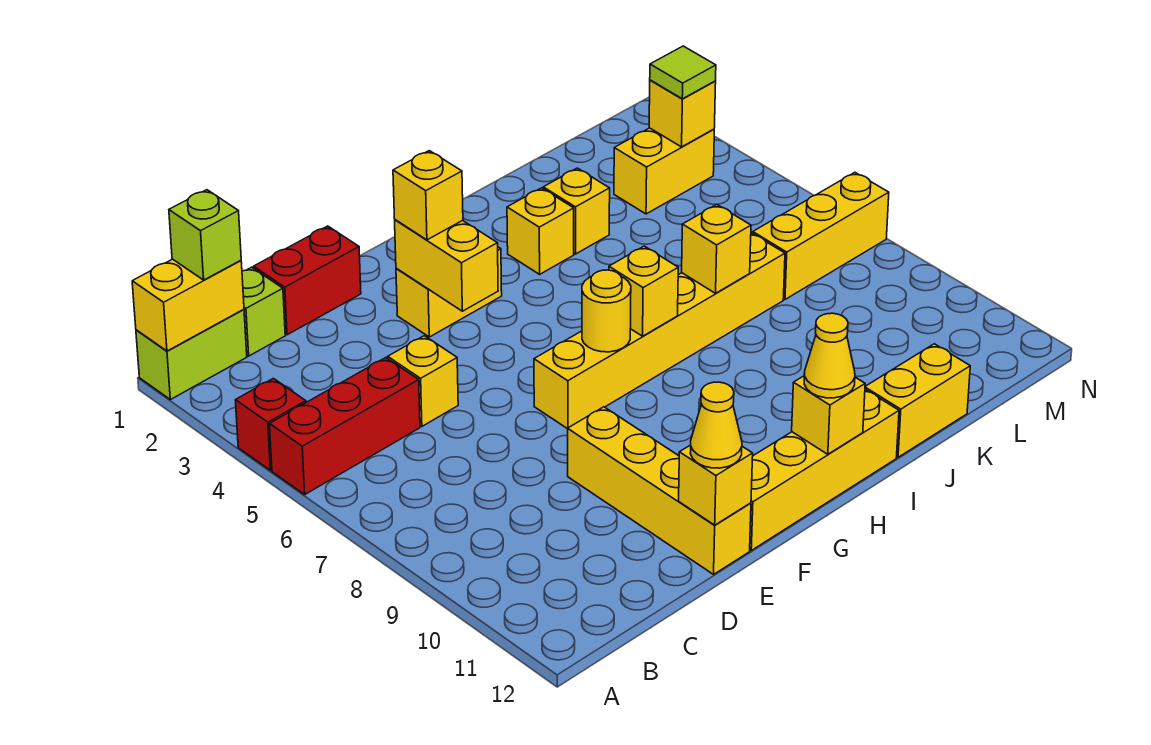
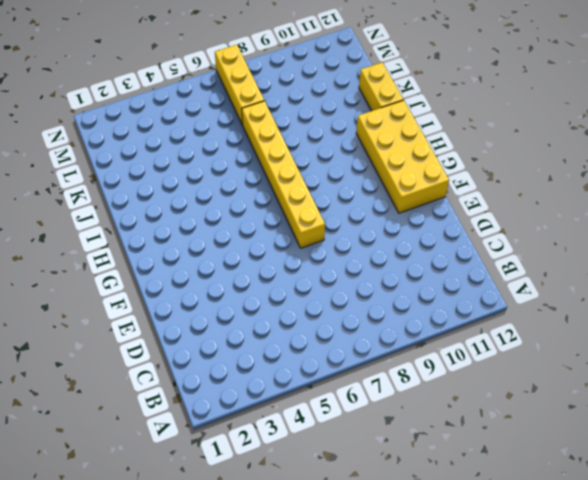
yellow brick F11:I12 level 1 -> yellow brick F12:I12 level 1
none -> lime brick A1:B1 level 1
none -> red brick A4 level 1
none -> red brick A5:C5 level 1

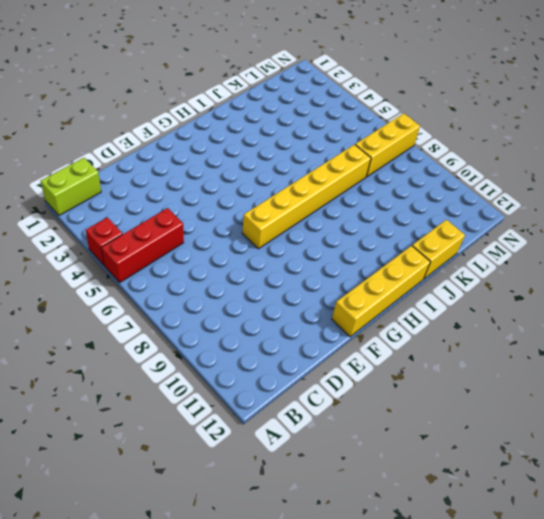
none -> lime brick C1 level 1
none -> red brick D1:E1 level 1
none -> yellow brick D5 level 1

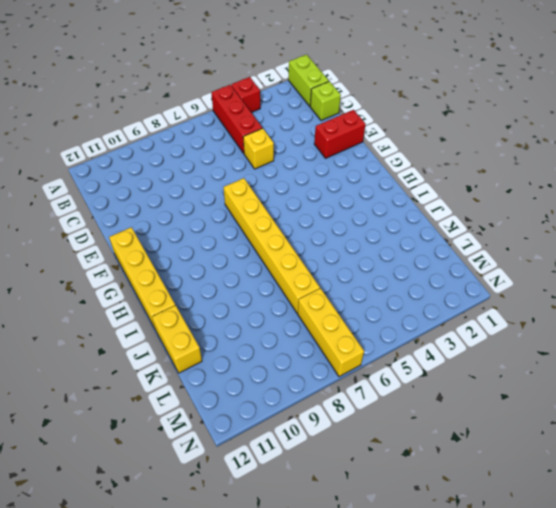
red brick E1:E2 level 1 -> red brick D1:E1 level 1
none -> yellow brick E9:E12 level 1
none -> yellow brick F3:G3 level 1
none -> yellow brick I3 level 1

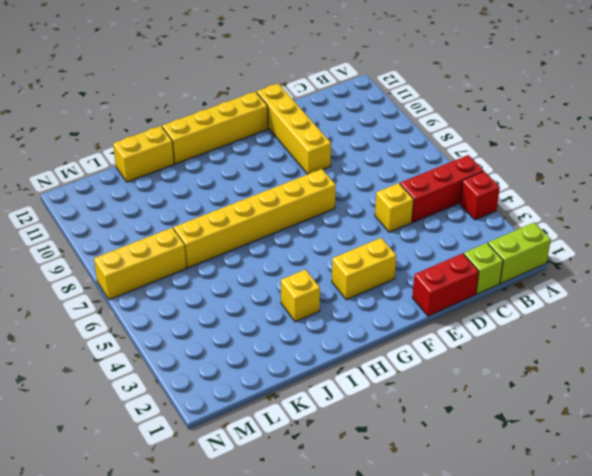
none -> yellow brick J3 level 1
none -> yellow brick L3:M3 level 1
none -> yellow brick A1:B1 level 2

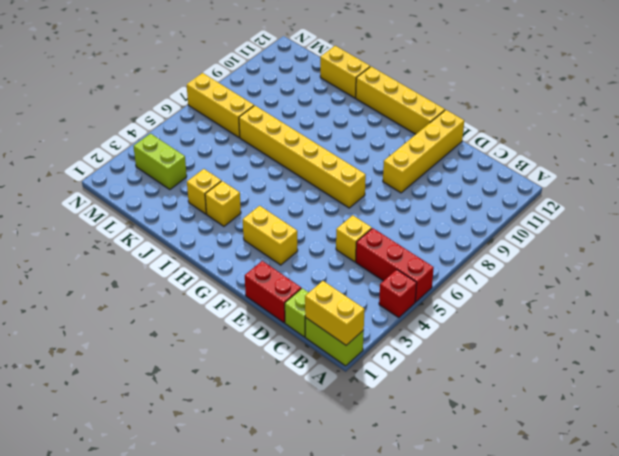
lime brick L3:M3 level 1 -> yellow brick L3:M3 level 1
none -> yellow brick E12 level 2
none -> yellow brick F3:F4 level 2
none -> yellow round brick G7 level 2

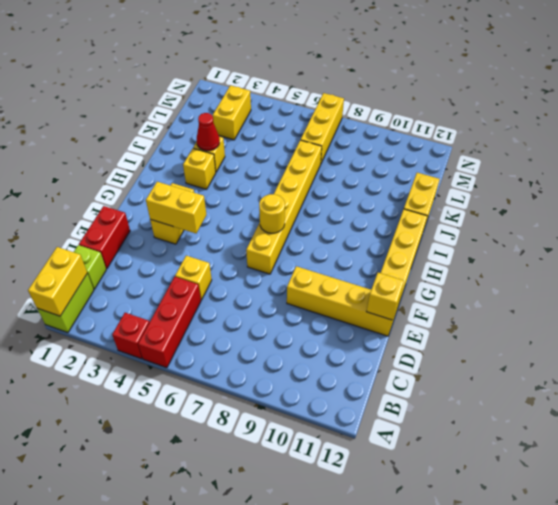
red cone J3 level 2 -> none
none -> yellow brick H7 level 2
none -> yellow brick H12 level 2
none -> yellow brick J7 level 2

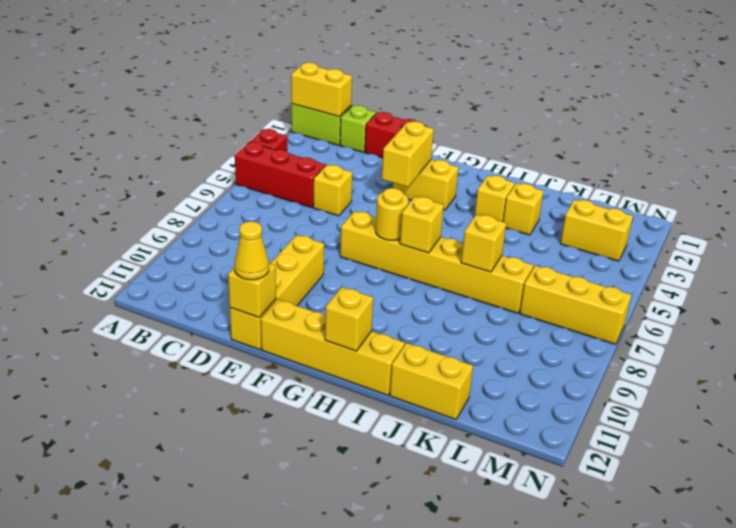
none -> yellow brick M3 level 2
none -> lime brick B1 level 3
none -> yellow brick F3 level 3

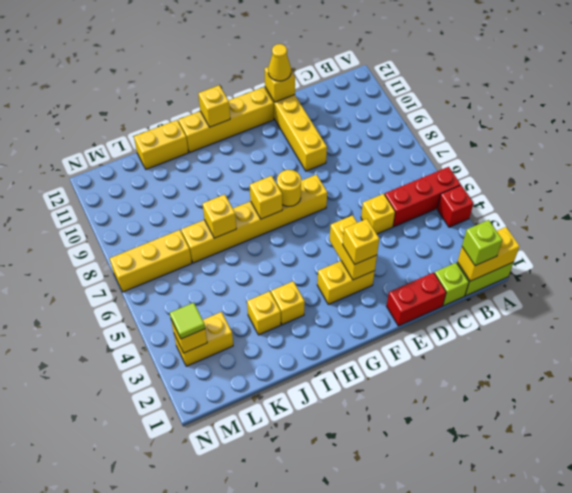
none -> yellow cone H12 level 3

